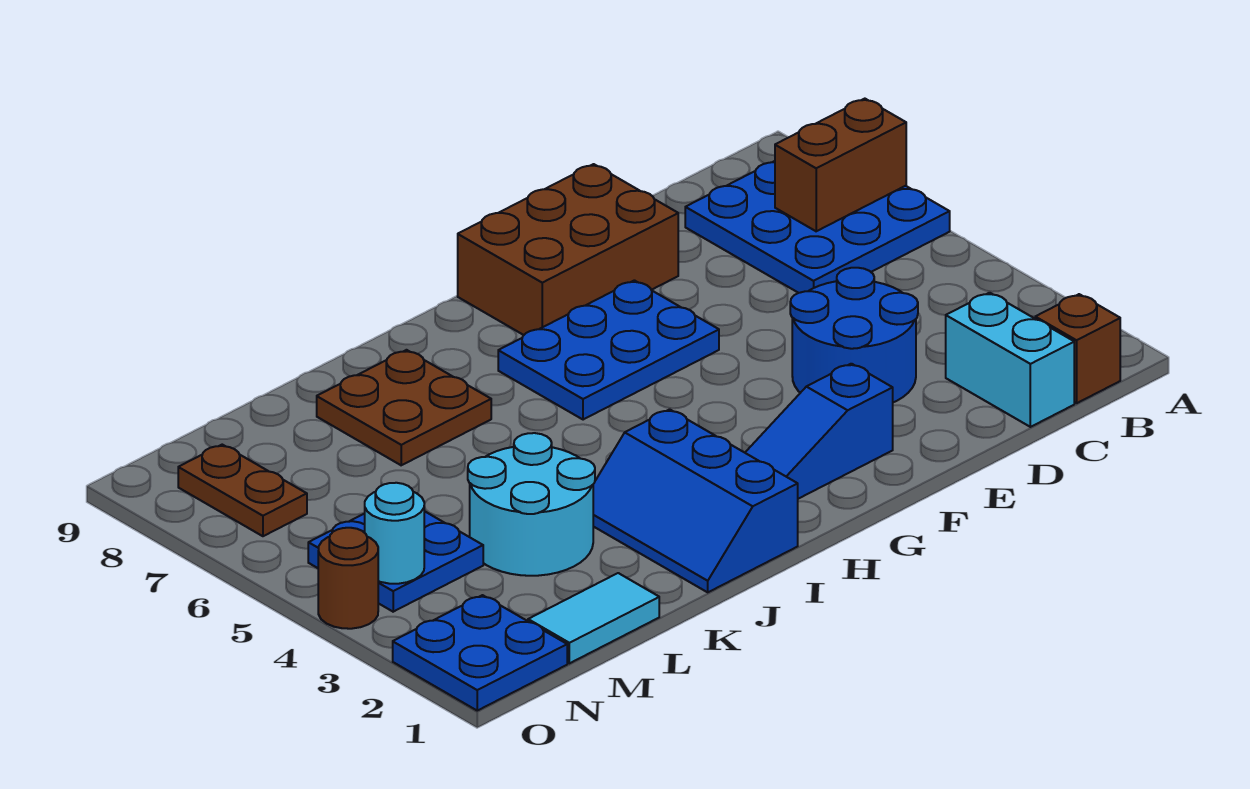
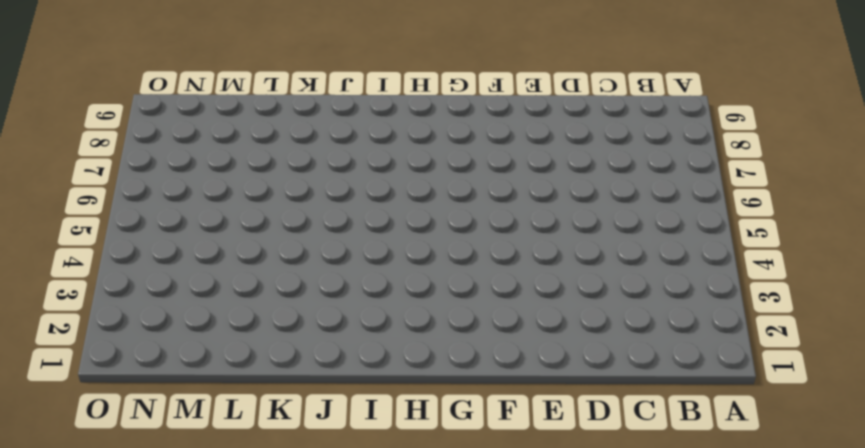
none -> blue plate A6:C8 level 1
none -> brown brick B1 level 1
none -> cyan brick C1:C2 level 1

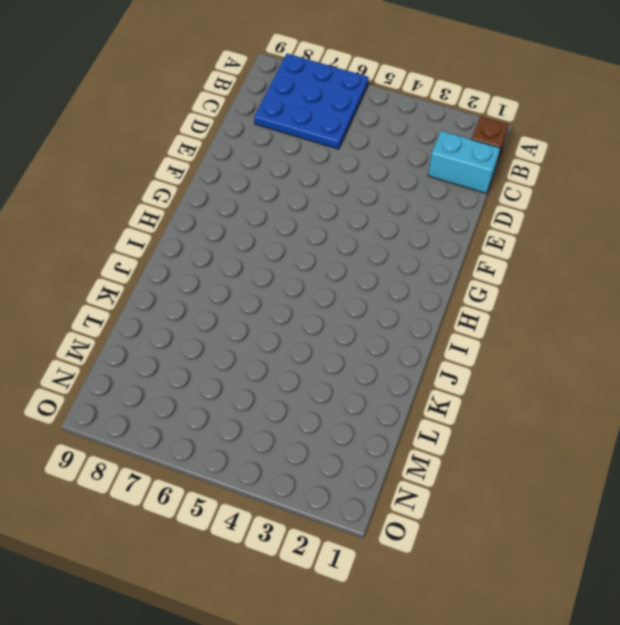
none -> blue round brick D3:E4 level 1
none -> brown brick E8:G9 level 1
none -> blue slope F2:H2 level 1 top F

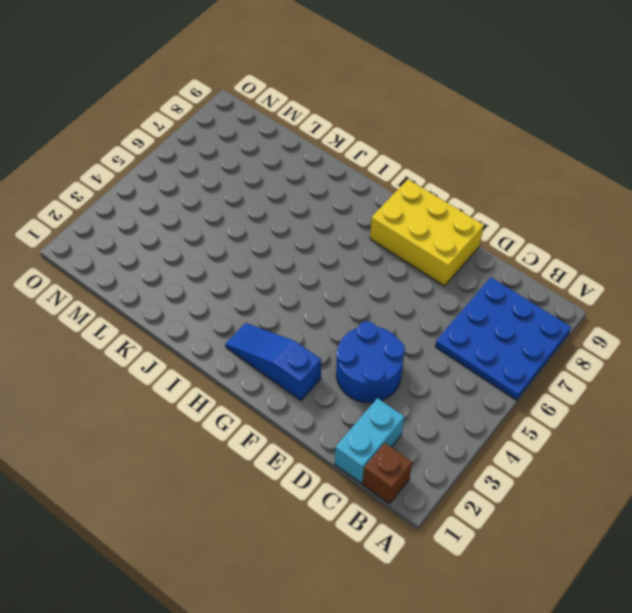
yellow brick E8:G9 level 1 -> brown brick E8:G9 level 1
none -> blue plate F6:H7 level 1
none -> blue slope I1:J3 level 1 top I
none -> brown plate J7:K8 level 1

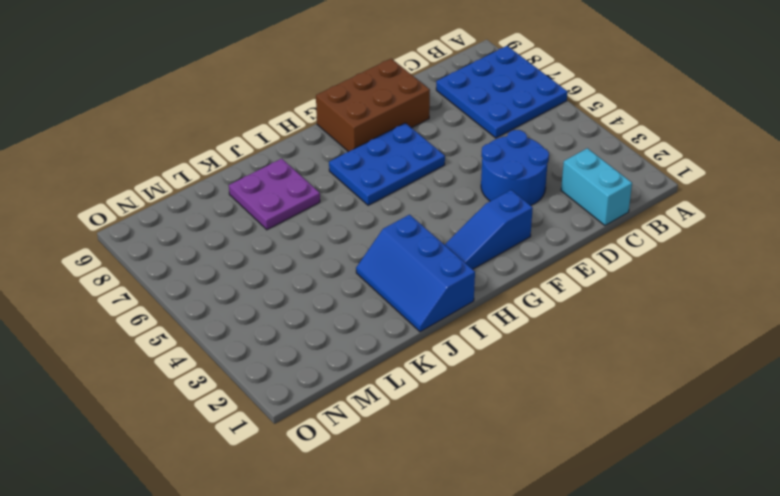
purple plate J7:K8 level 1 -> brown plate J7:K8 level 1
none -> brown brick B1 level 1
none -> cyan round brick K3:L4 level 1
none -> cyan tile L1:M1 level 1

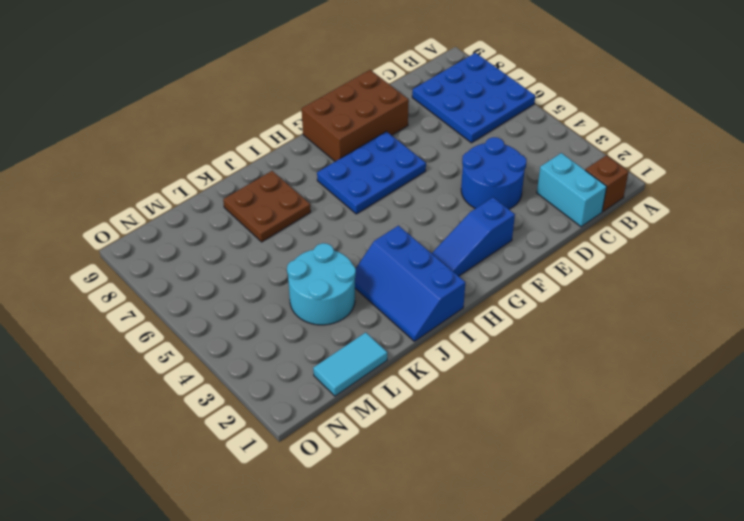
none -> blue plate M4:N5 level 1
none -> blue plate N1:O2 level 1
none -> brown plate N7:N8 level 1

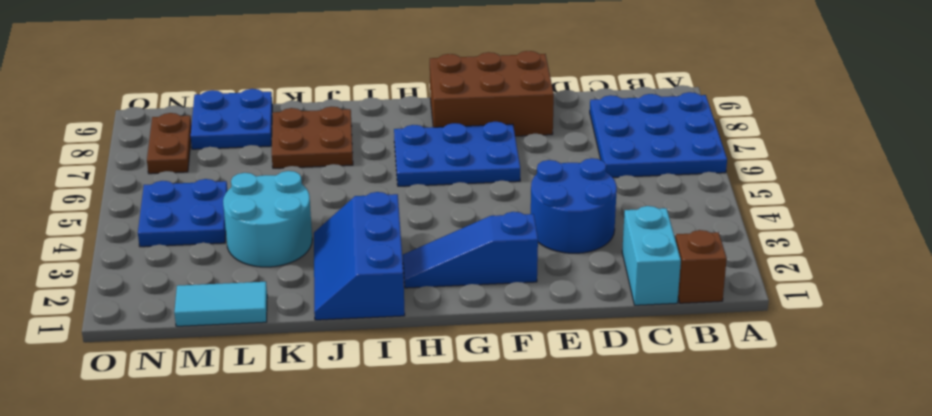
blue plate L8:M9 level 1 -> blue plate N1:O2 level 1
none -> brown round brick O4 level 1
none -> brown brick A7:B7 level 2
none -> cyan round brick N4 level 2

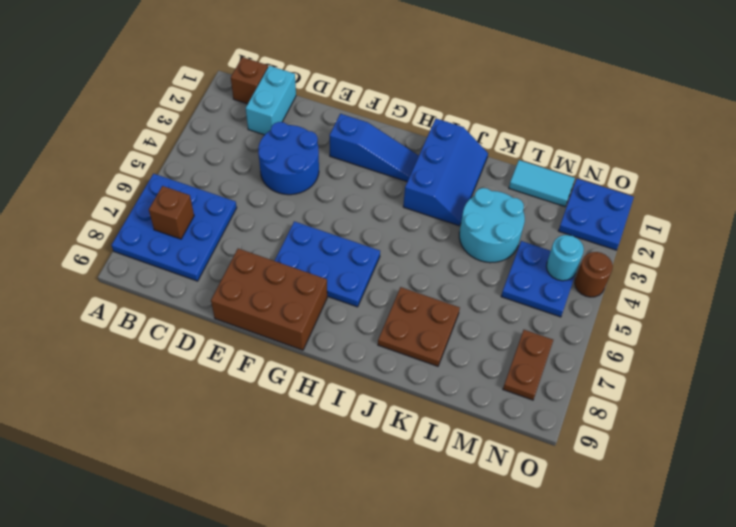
brown brick B7 level 2 -> brown brick A7:B7 level 2

